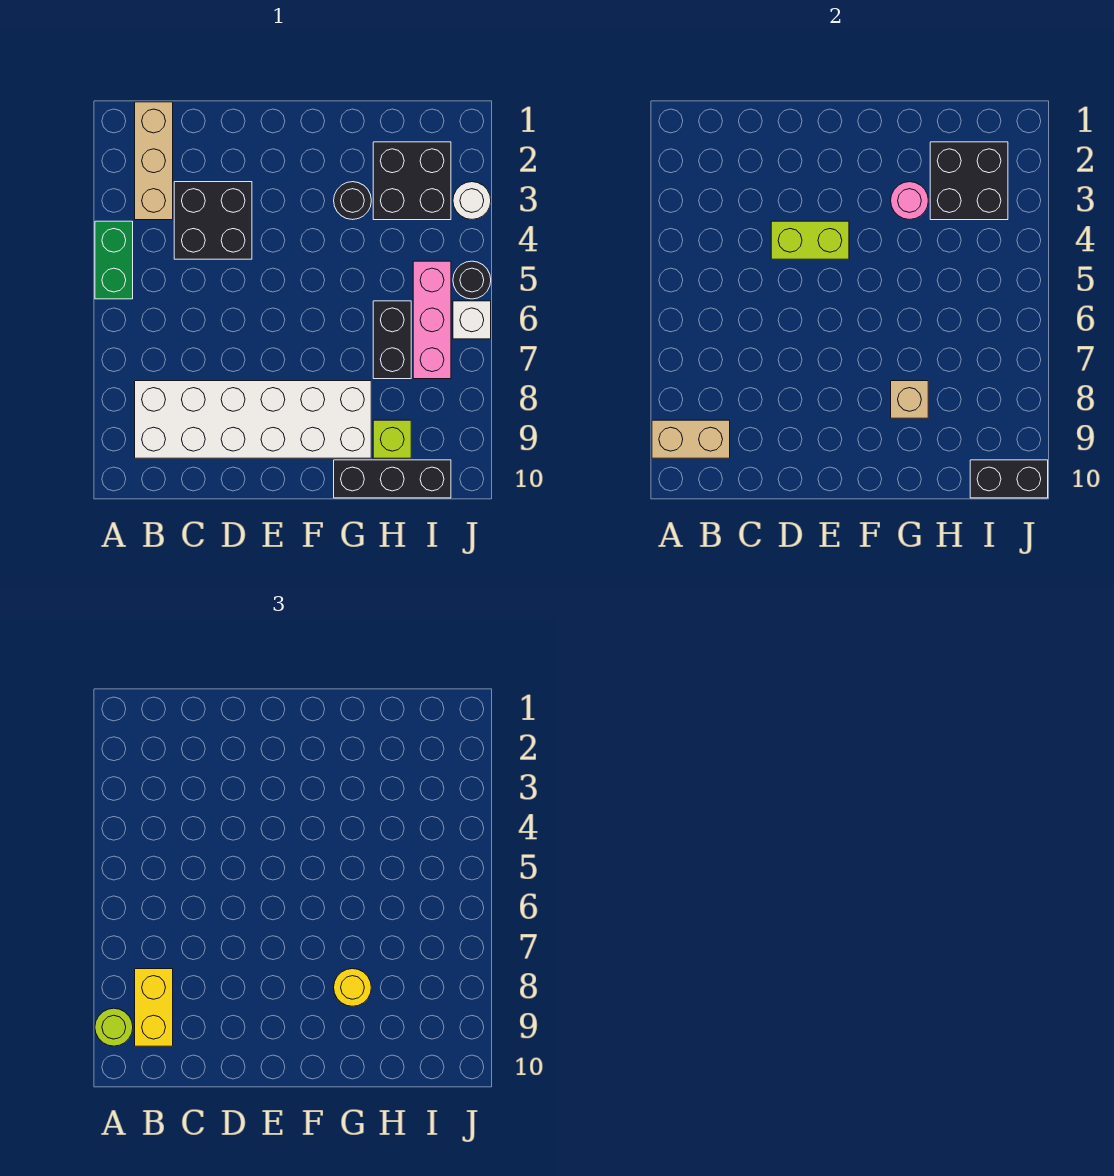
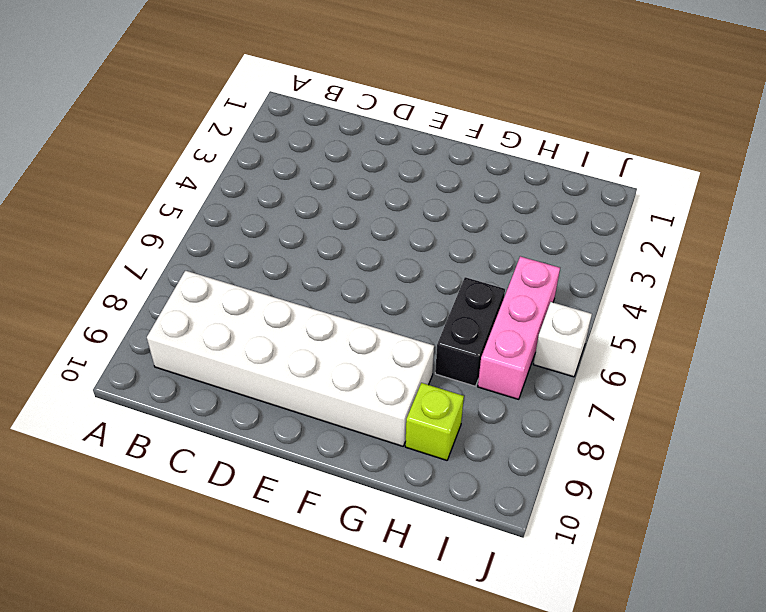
none -> green brick A4:A5 level 1
none -> tan brick B1:B3 level 1
none -> black brick C3:D4 level 1

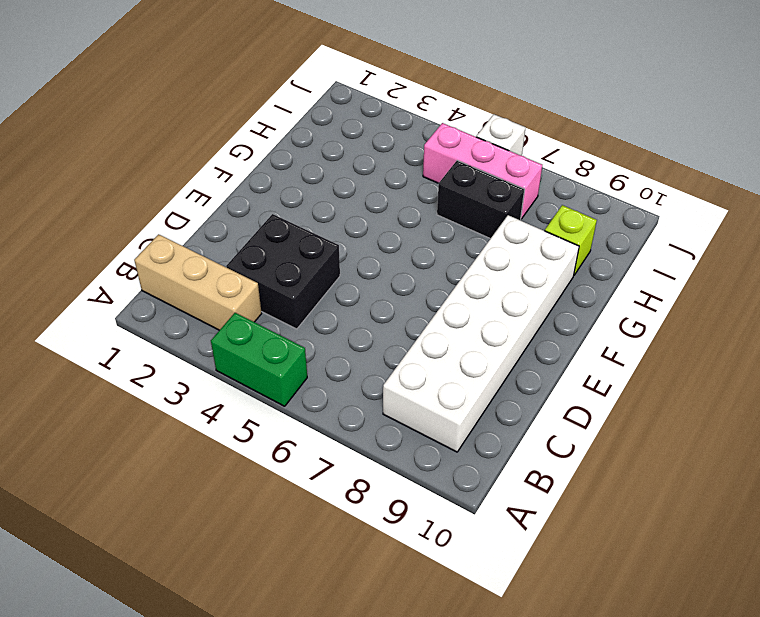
none -> black round brick G3 level 1
none -> black brick G10:I10 level 1
none -> black brick H2:I3 level 1

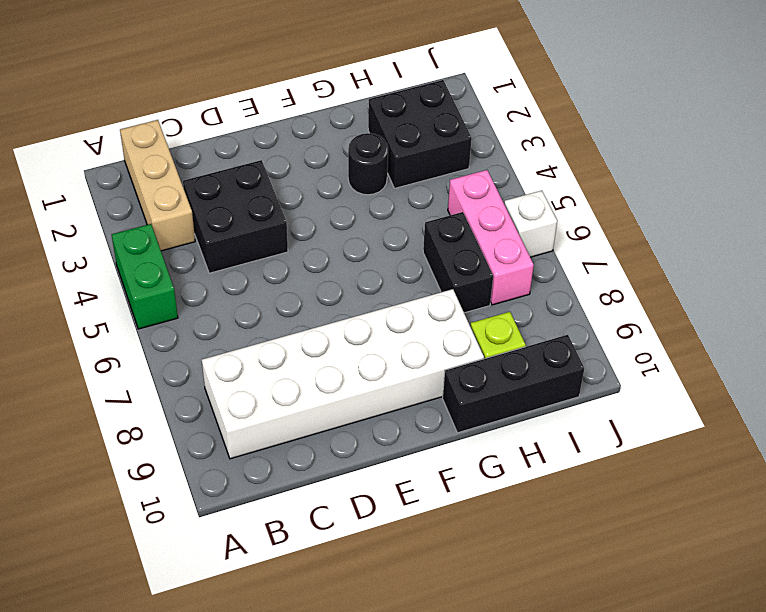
none -> white round brick J3 level 1
none -> black round brick J5 level 1
none -> tan brick A9:B9 level 2

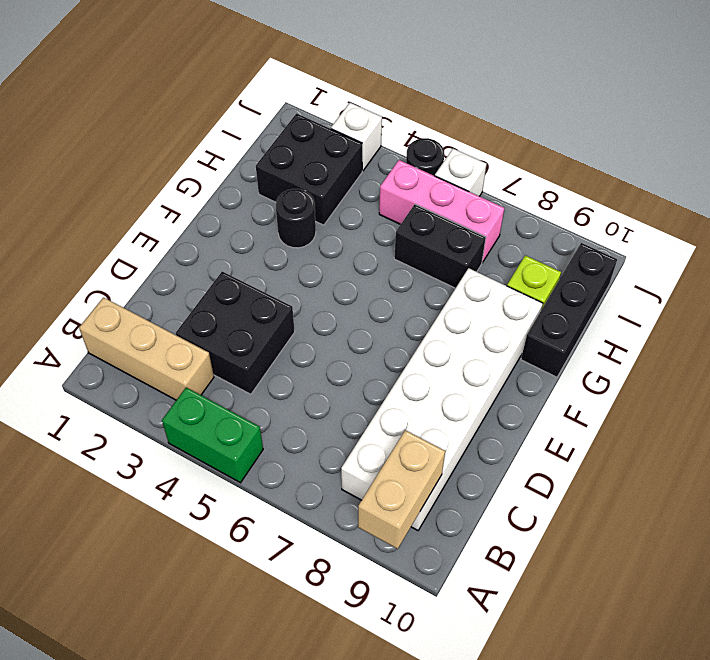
white brick J3 level 1 -> white round brick J3 level 1
none -> lime brick D4:E4 level 2
none -> pink round brick G3 level 2
none -> tan brick G8 level 2

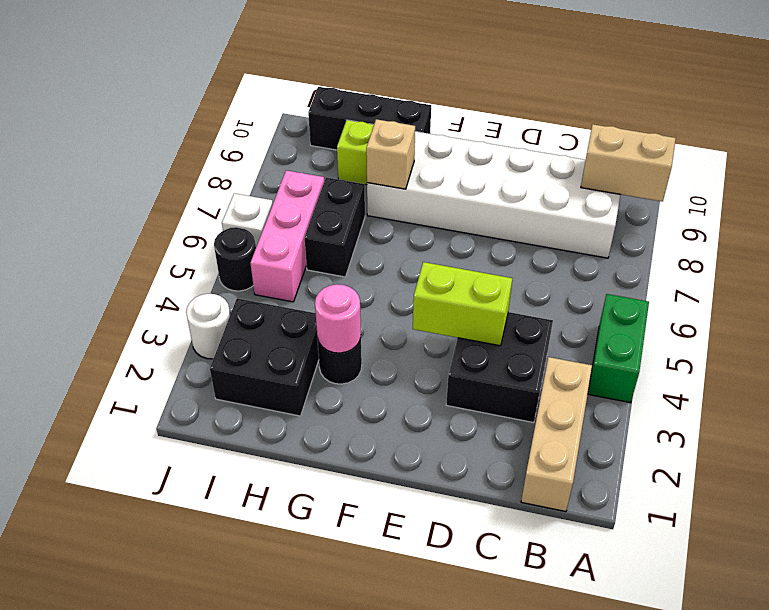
none -> black brick H2:I3 level 2
none -> black brick I10:J10 level 2
none -> lime round brick A9 level 3

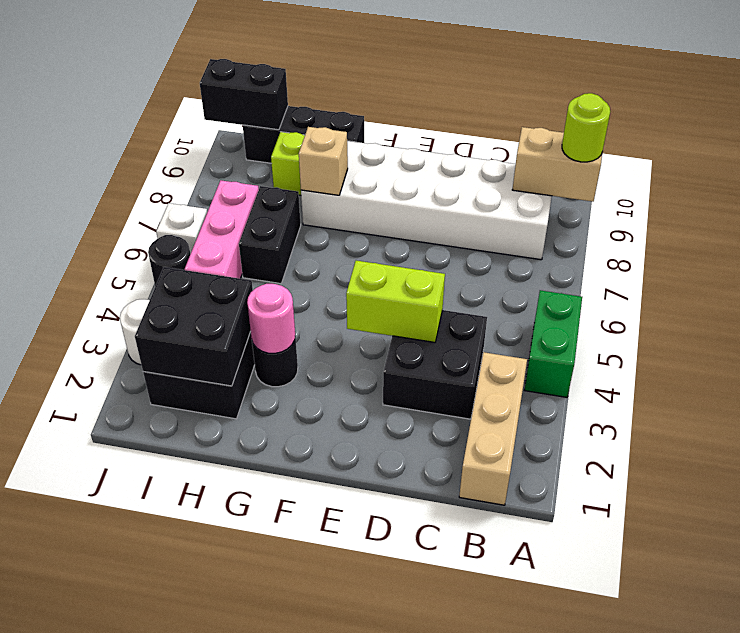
none -> yellow brick B8:B9 level 3
none -> yellow round brick G8 level 3

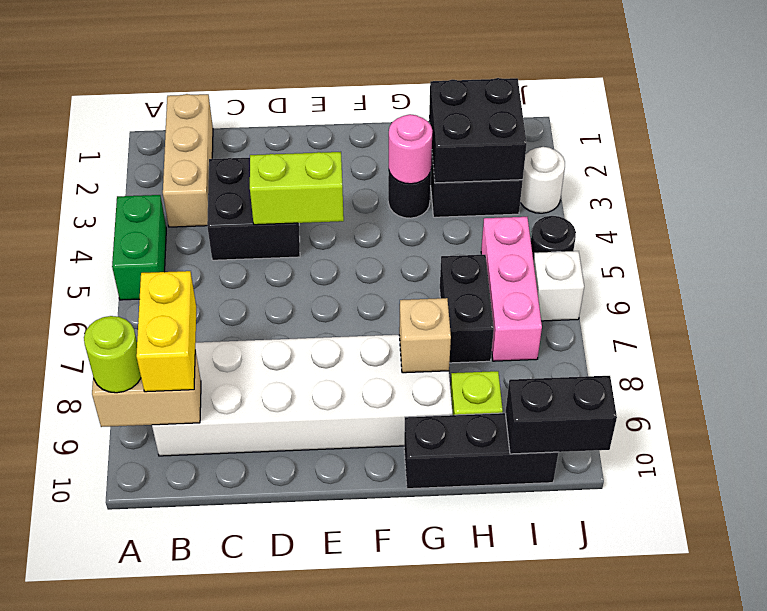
none -> yellow round brick G8 level 3

